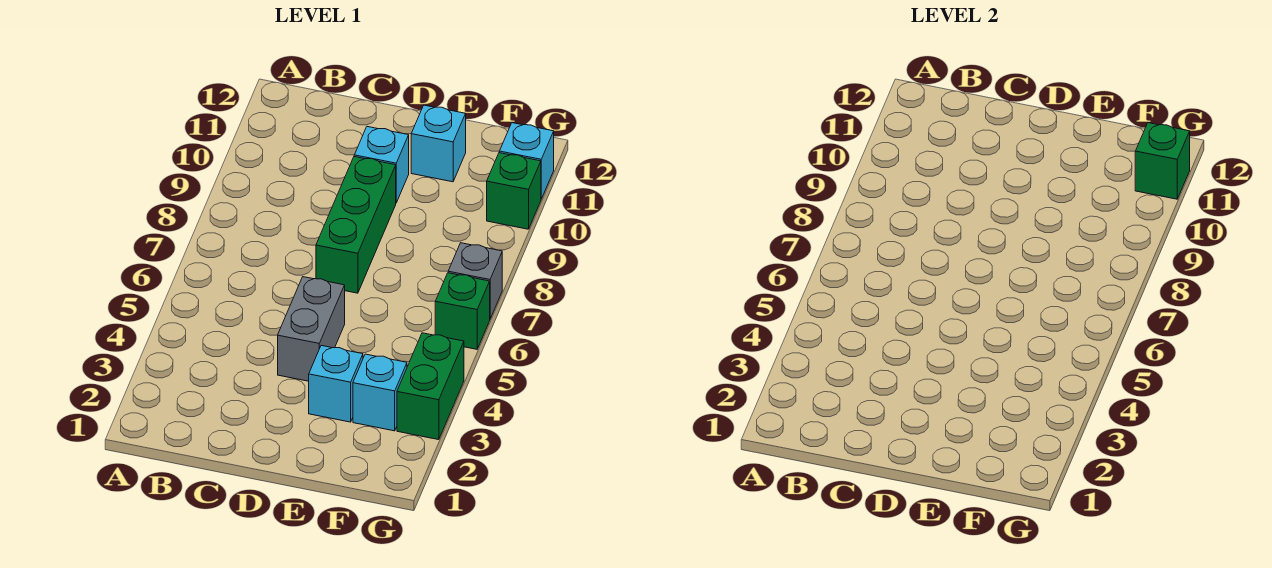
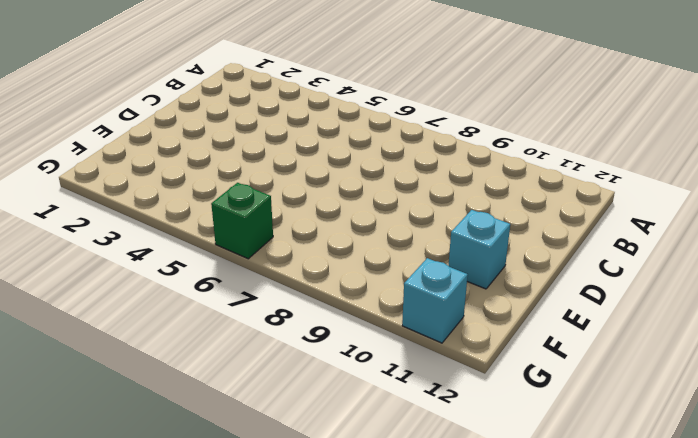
none -> grey brick D4:D5 level 1
none -> green brick D7:D9 level 1
none -> cyan brick D10 level 1

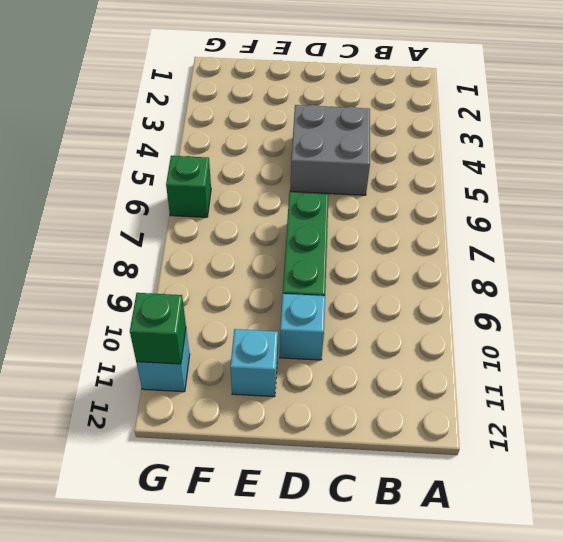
grey brick C4:D5 level 1 -> grey brick D4:D5 level 1
none -> cyan brick E3 level 1
none -> cyan brick F3 level 1
none -> green brick G3:G4 level 1

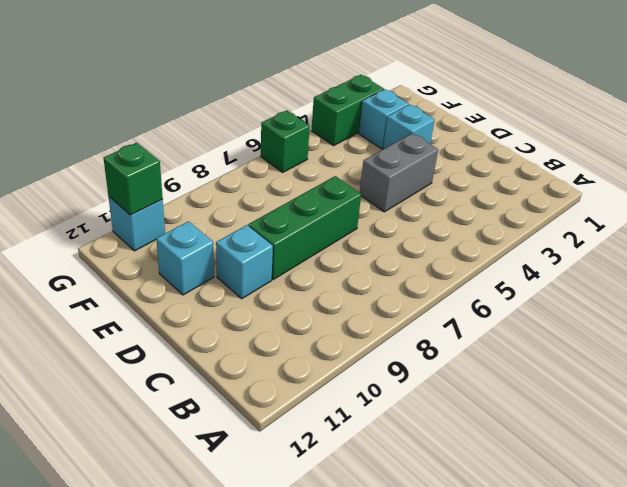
none -> grey brick G7 level 1
none -> green brick G10 level 1

